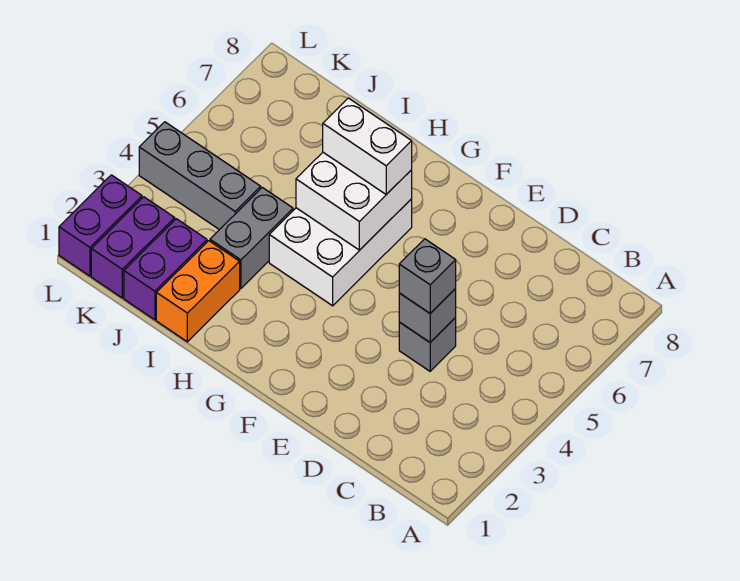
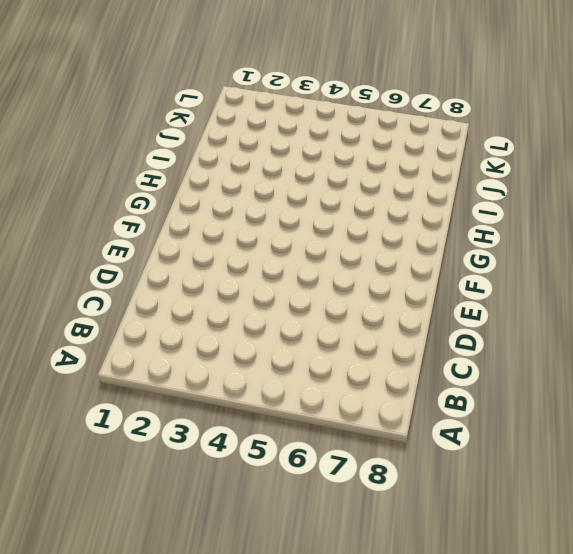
none -> grey brick D4 level 1
none -> white brick G4:H6 level 1
none -> orange brick I1:I2 level 1

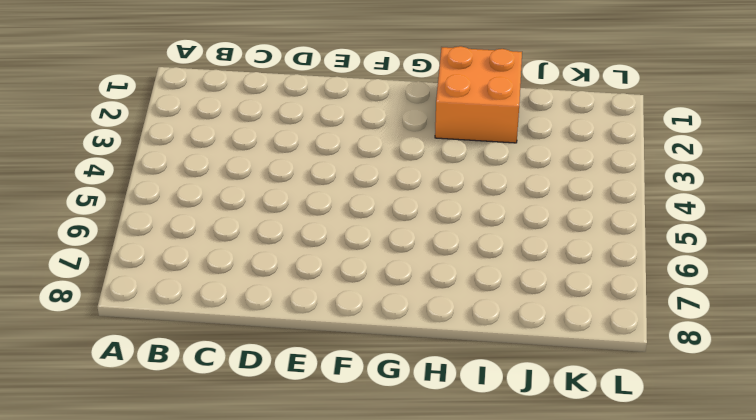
orange brick H1:I2 level 1 -> orange brick I1:I2 level 1
none -> grey brick D4 level 1
none -> white brick G4:H6 level 1
none -> grey brick I3:I4 level 1

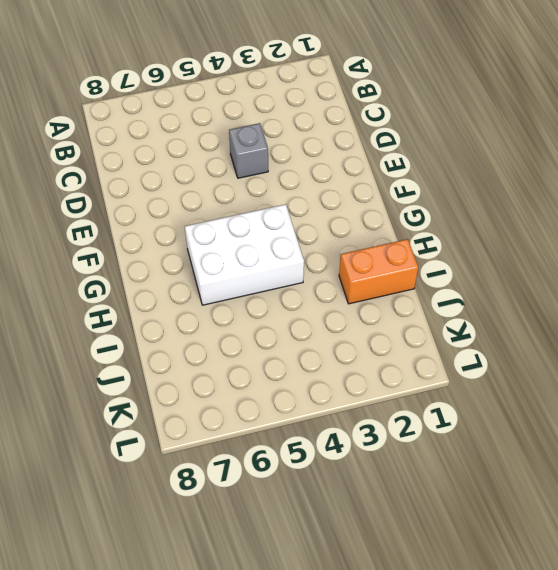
none -> grey brick I3:I4 level 1
none -> purple brick J1:J2 level 1
none -> grey brick J4:L4 level 1

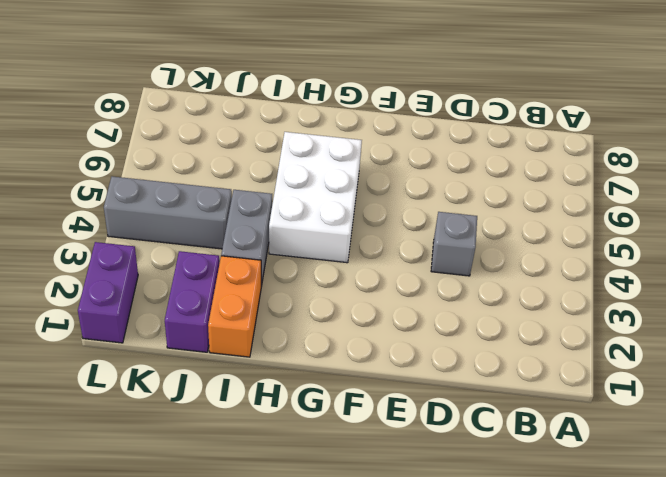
none -> purple brick K1:K2 level 1
none -> grey brick D4 level 2
none -> white brick G5:H6 level 2

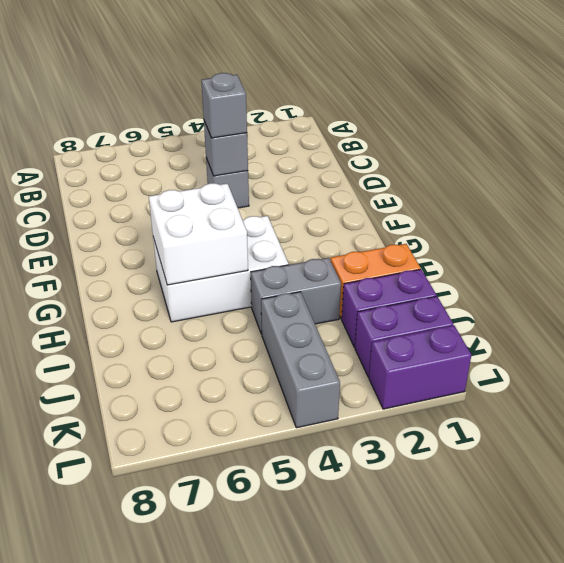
none -> white brick G6:H6 level 3

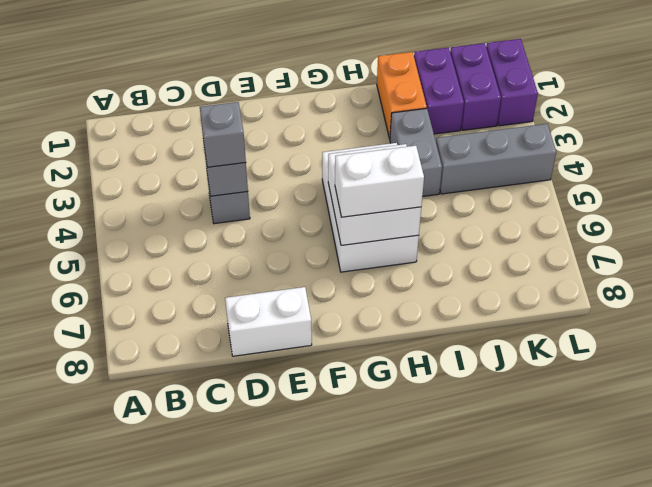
white brick D8:E8 level 1 -> none

